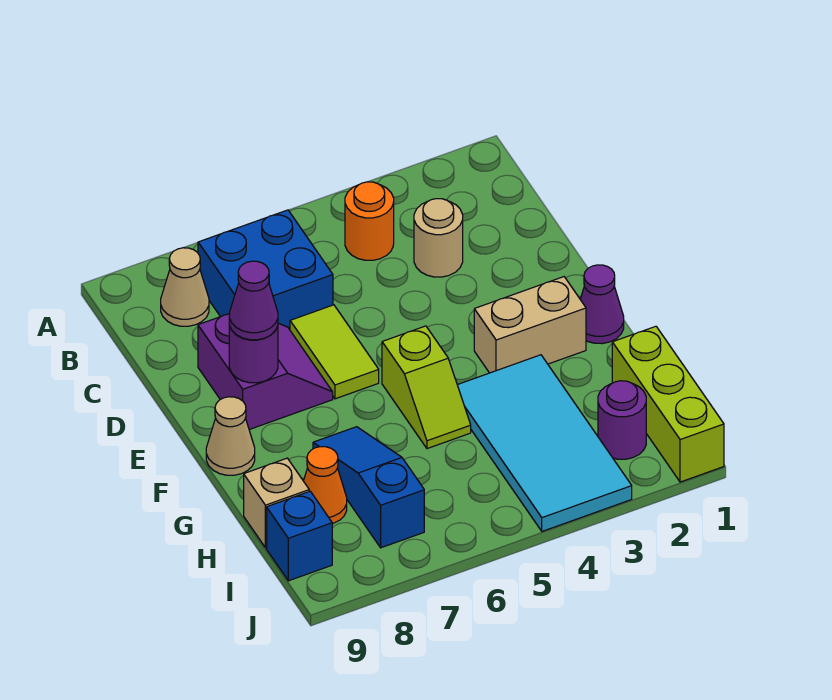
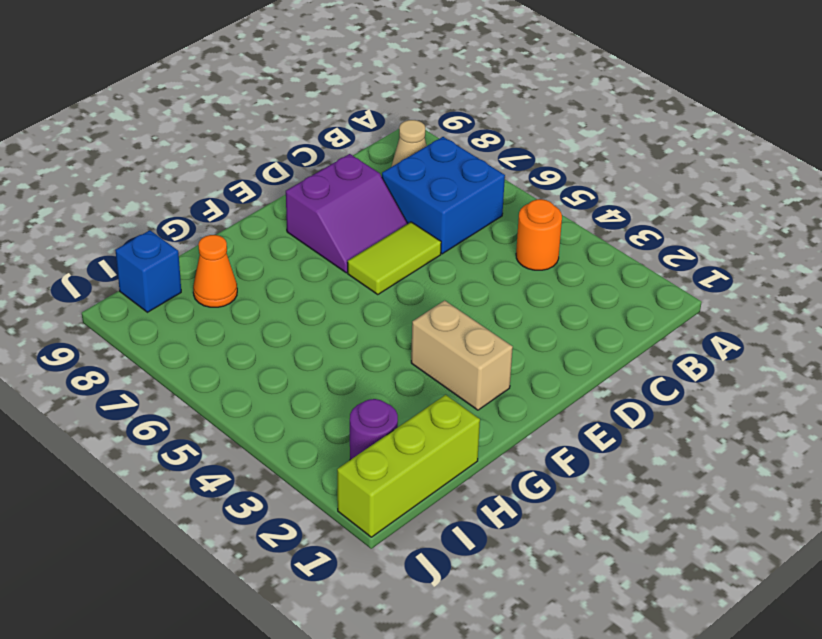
none -> tan round brick C3 level 1
none -> purple cone F1 level 1
none -> lime slope F5:G5 level 1 top F

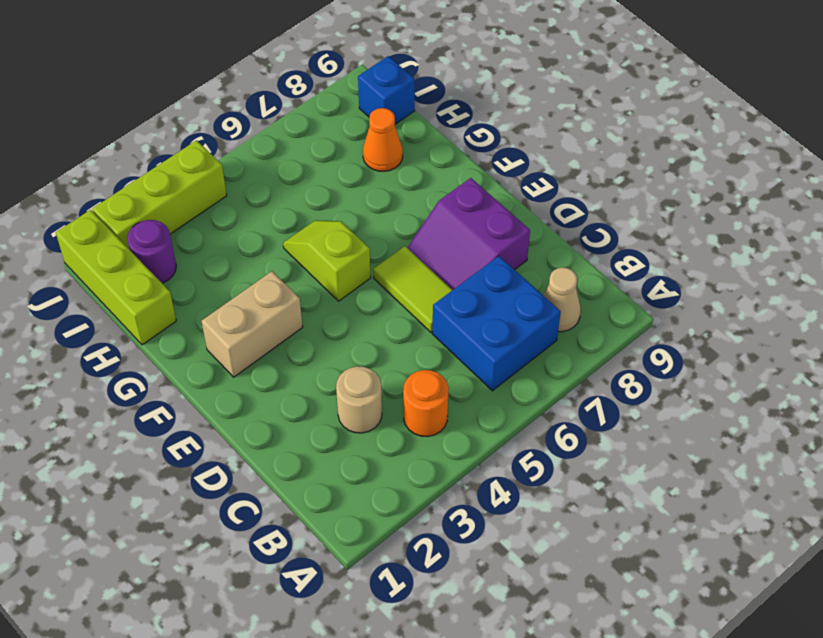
lime brick J2:J4 level 1 -> cyan tile G3:J4 level 1
none -> purple cone F1 level 1
none -> tan cone F9 level 1
none -> blue slope G7:I7 level 1 top I

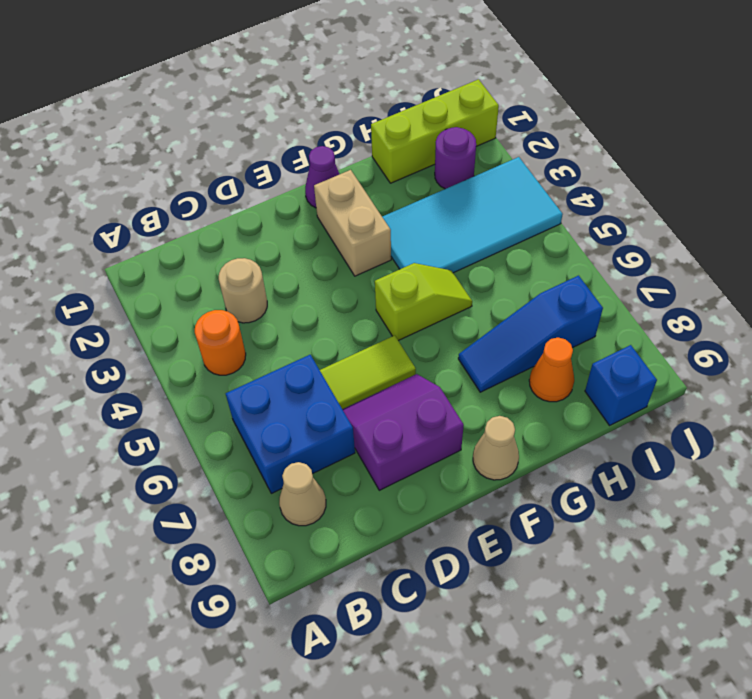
none -> tan brick H9 level 1
none -> purple round brick E8 level 2
none -> purple cone E8 level 3

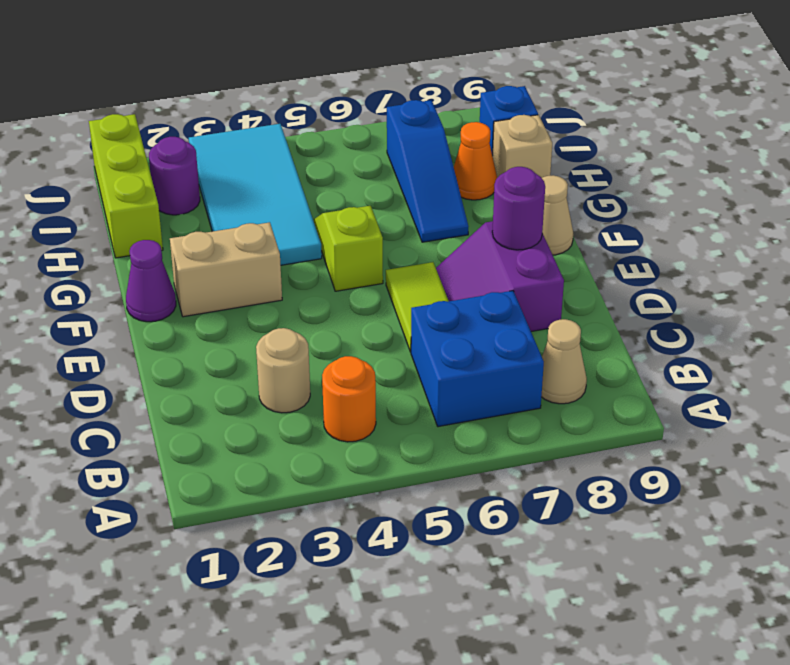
none -> purple cone E8 level 3

